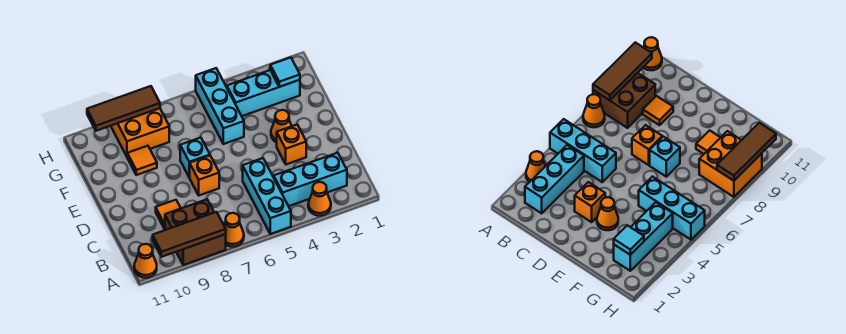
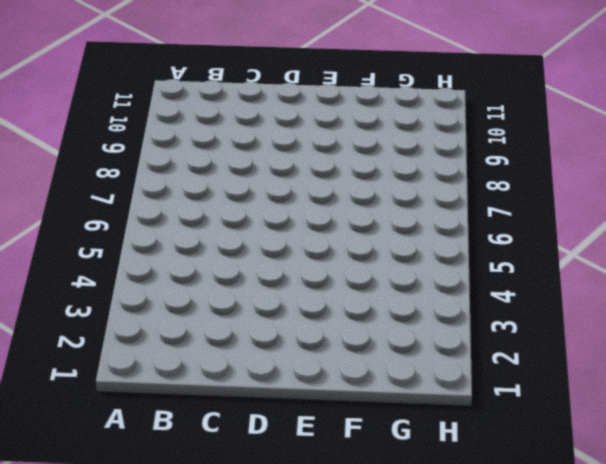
none -> orange cone A3 level 1
none -> cyan brick A5:C5 level 1
none -> orange cone A7 level 1

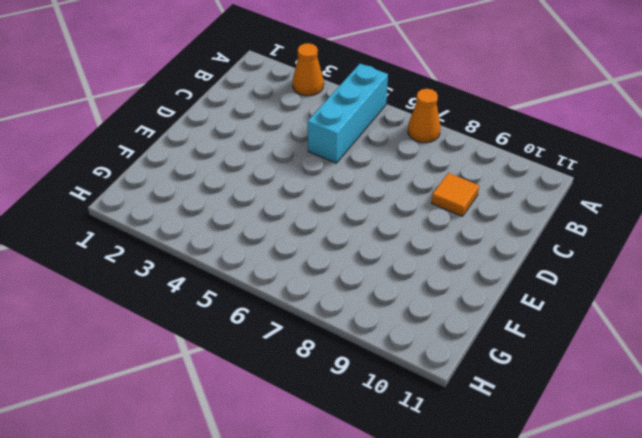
none -> brown brick A8:B9 level 1
none -> orange cone A11 level 1
none -> cyan brick B2:B4 level 1

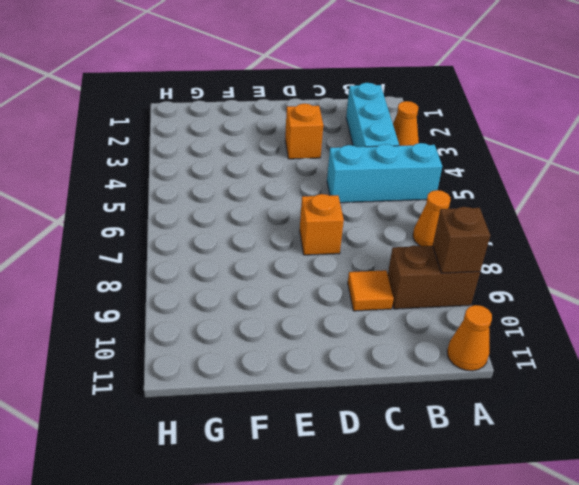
brown brick A9:B9 level 1 -> brown brick A8:B9 level 1
brown brick A9 level 2 -> brown tile A8:A10 level 2
none -> orange cone E3 level 1
none -> cyan brick E7 level 1
none -> cyan brick F5:H5 level 1

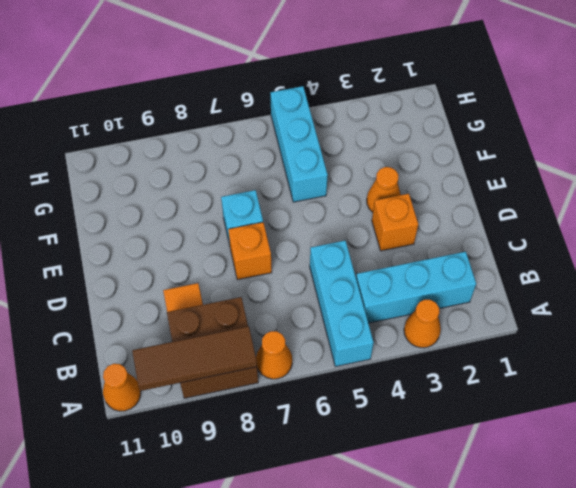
none -> orange tile F9 level 1
none -> cyan brick G2:G4 level 1
none -> orange brick G8:H9 level 1

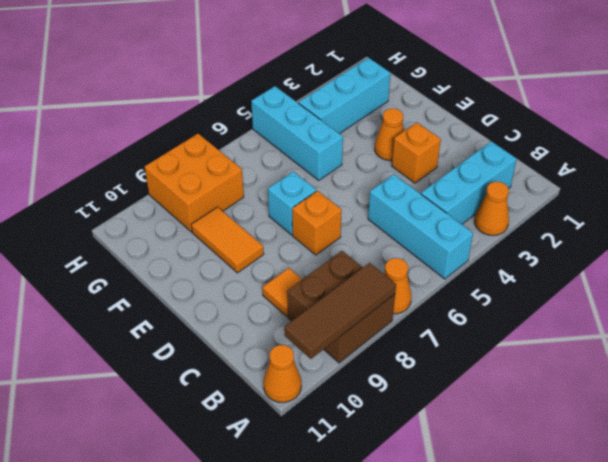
orange tile E9:F9 level 1 -> orange tile F9 level 1
none -> cyan tile G2 level 2
none -> brown tile H8:H10 level 2

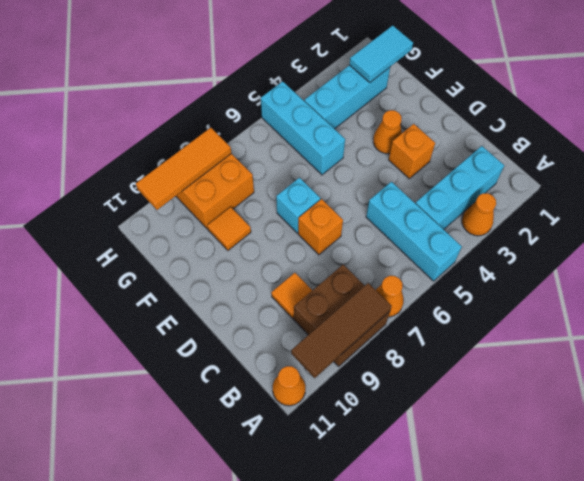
cyan tile G1:G2 level 2 -> cyan tile G2 level 2
orange tile H8:H10 level 2 -> brown tile H8:H10 level 2

